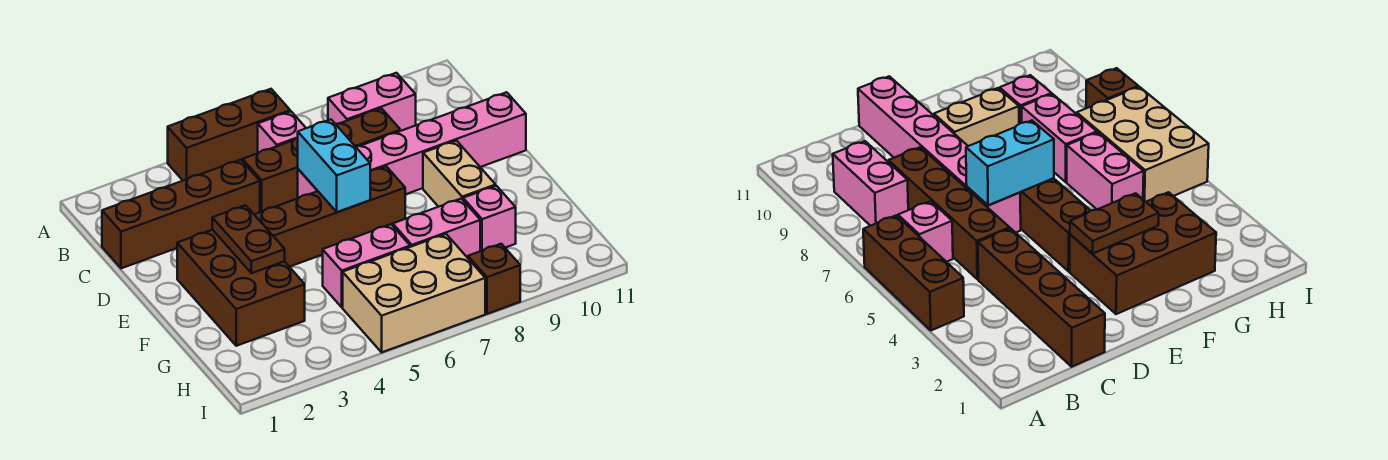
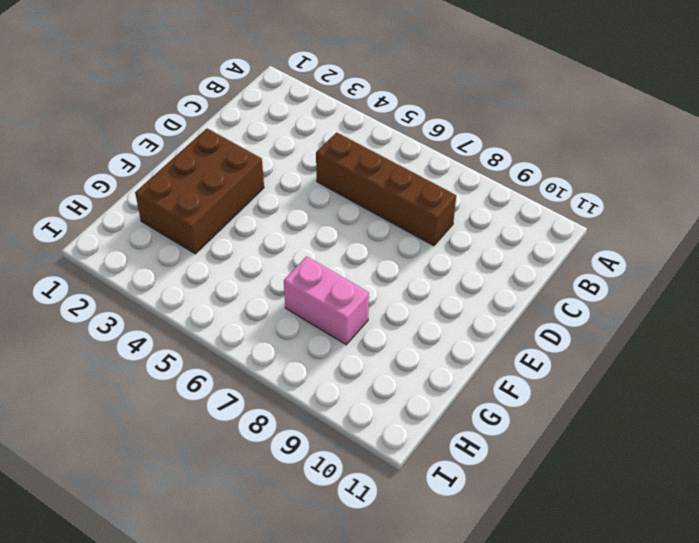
none -> brown brick A4:A6 level 1
none -> pink brick B6 level 1
none -> pink brick B8:B9 level 1

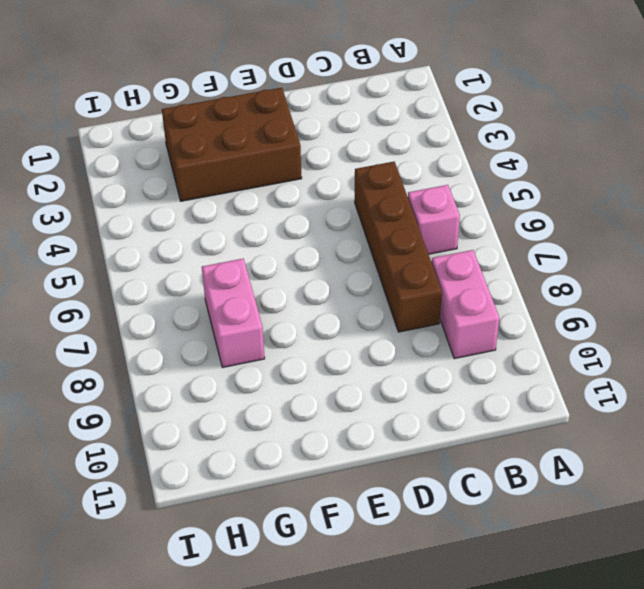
none -> brown brick A4:A6 level 1
none -> brown brick C1:C4 level 1
none -> pink brick D6:D11 level 1

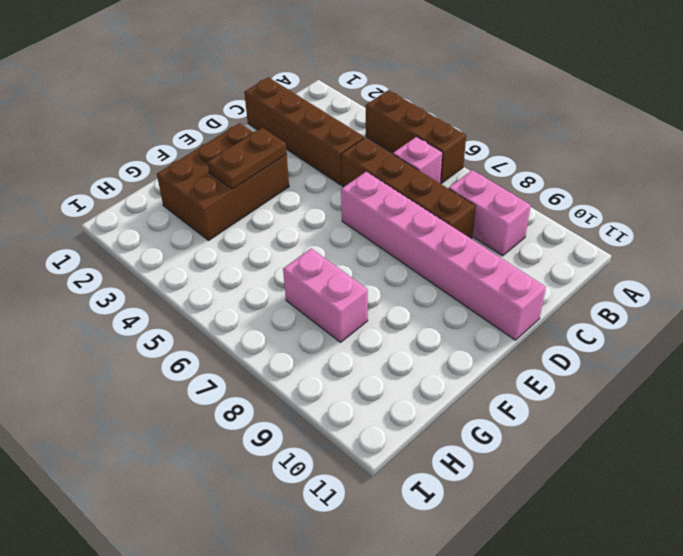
none -> brown brick E4:E7 level 1
none -> tan brick E9:F9 level 1
none -> pink brick G5:G6 level 1

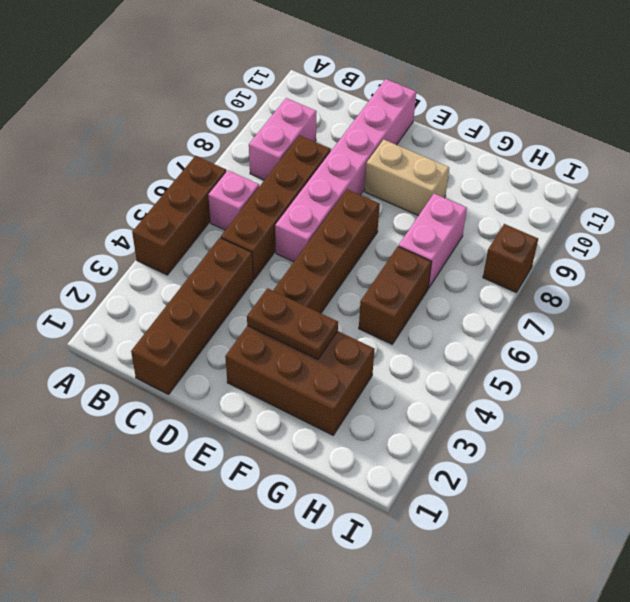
brown brick G5:G6 level 1 -> pink brick G5:G6 level 1
none -> pink brick G9 level 1
none -> tan brick H5:I7 level 1
none -> cyan brick D6:E6 level 2

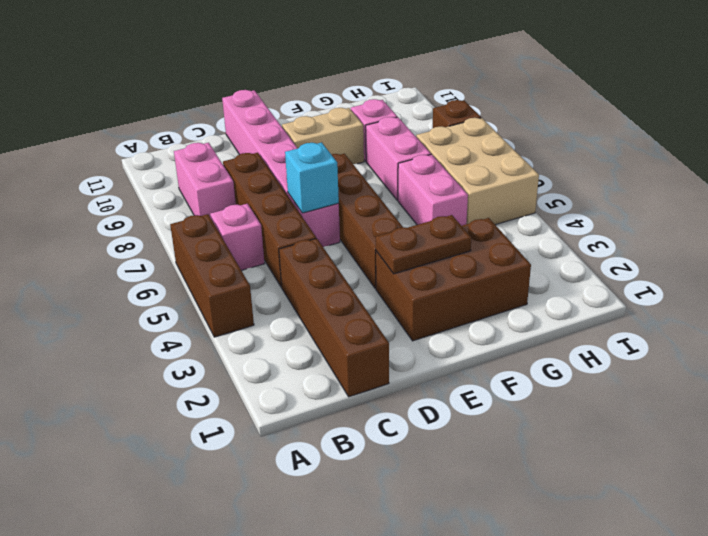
cyan brick D6 level 2 -> cyan brick D6:E6 level 2

